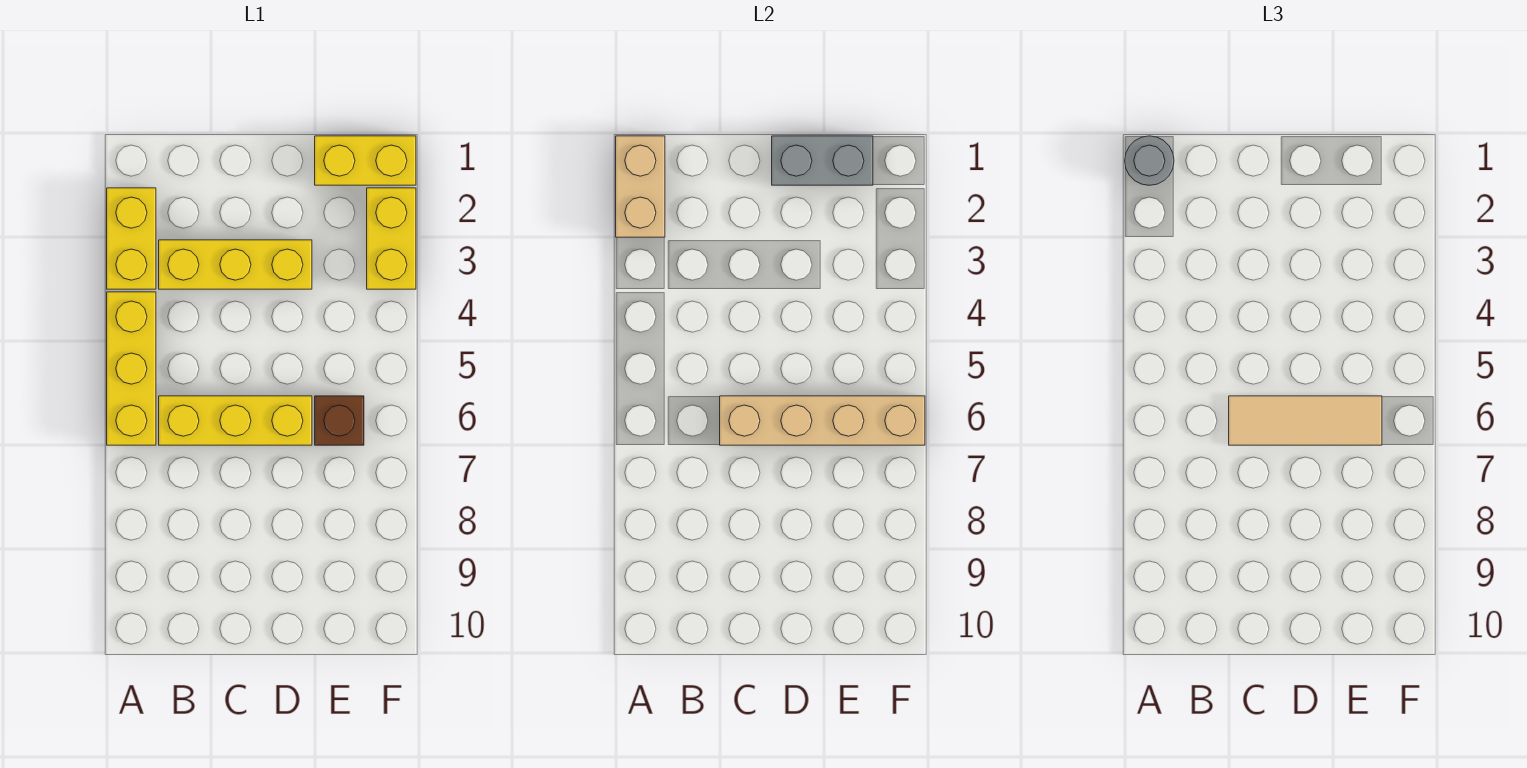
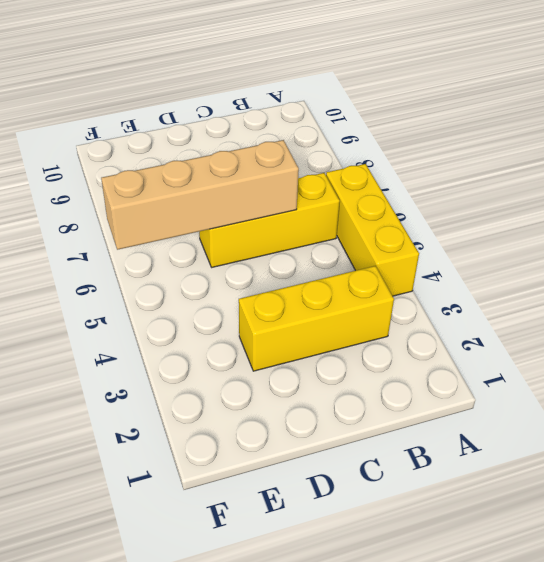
none -> yellow brick A2:A3 level 1
none -> yellow brick E1:F1 level 1
none -> brown brick E6 level 1

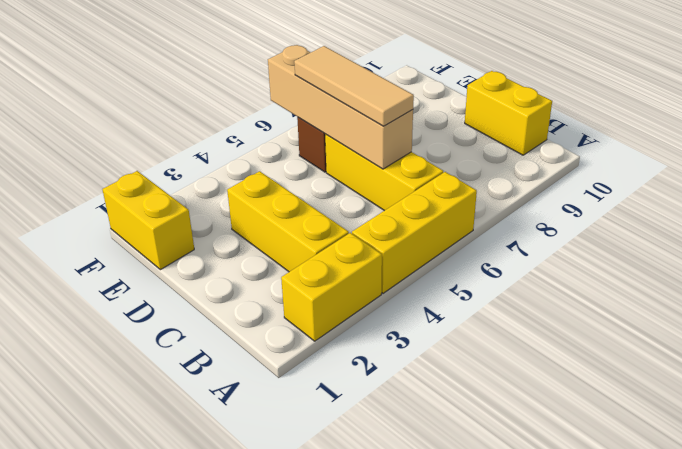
yellow brick B10:C10 level 1 -> yellow brick F2:F3 level 1
none -> tan brick A1:A2 level 2
none -> grey brick D1:E1 level 2
none -> grey round brick A1 level 3

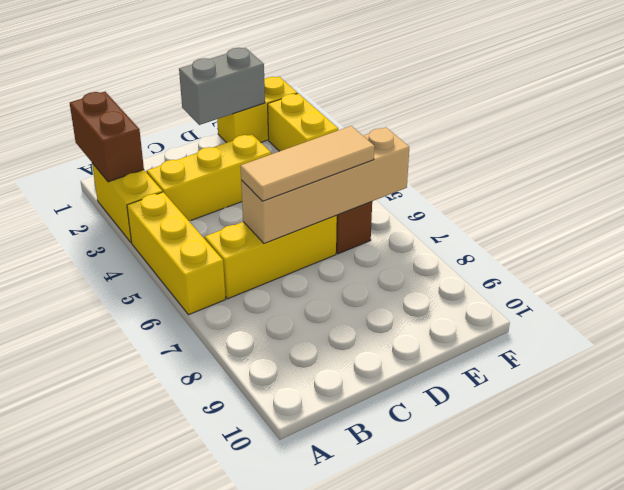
brown brick A1:A2 level 2 -> tan brick A1:A2 level 2
none -> grey round brick A1 level 3

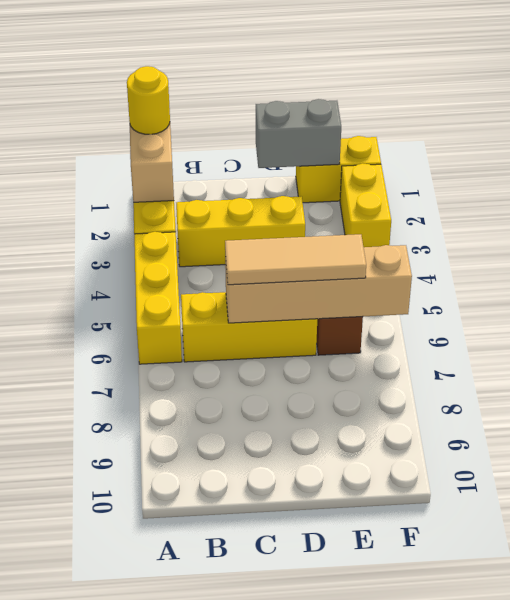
yellow round brick A1 level 3 -> grey round brick A1 level 3

